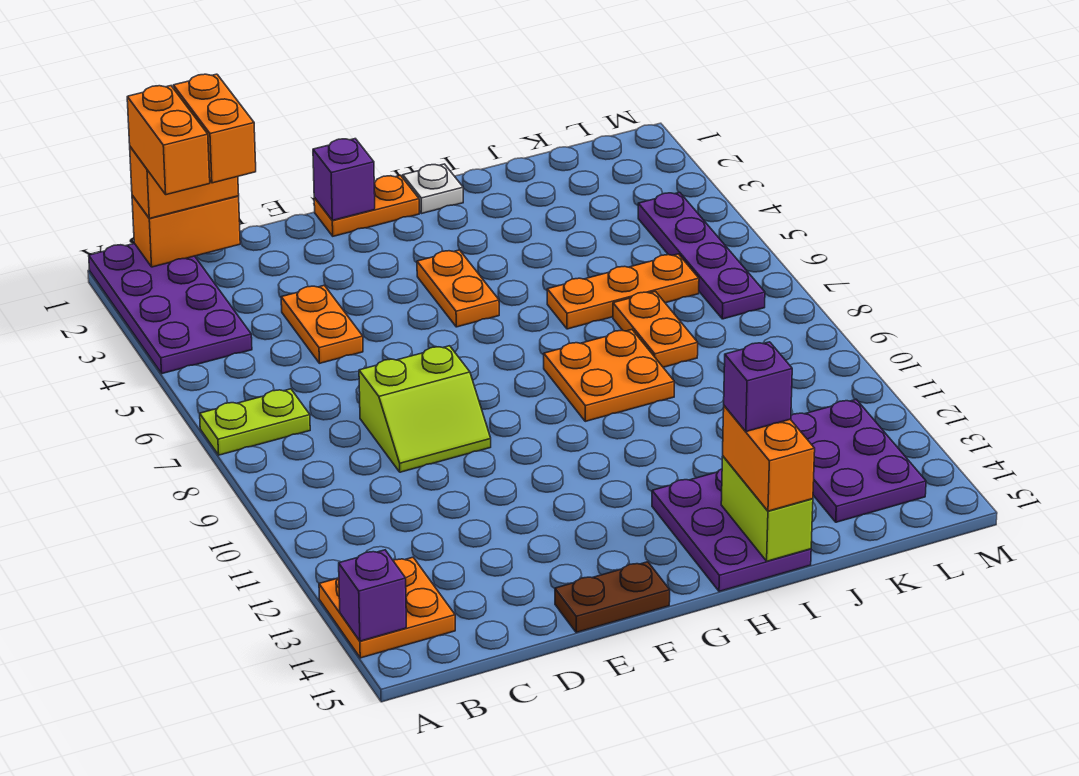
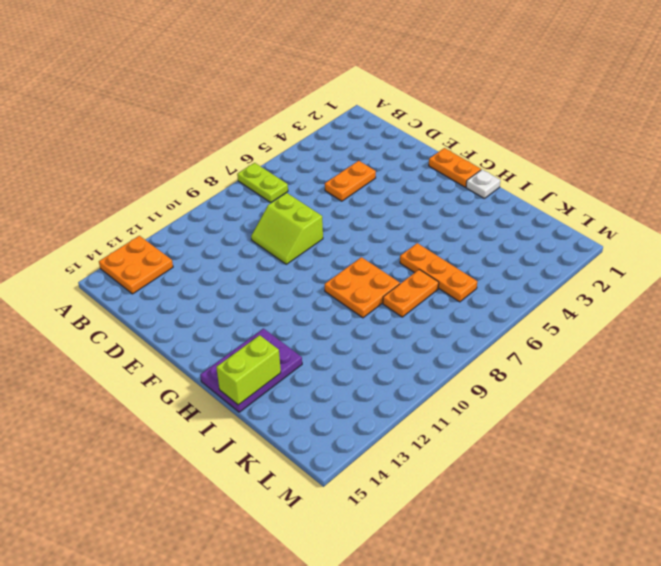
none -> purple plate A1:B4 level 1
none -> brown plate E15:F15 level 1
none -> orange plate G4:G5 level 1

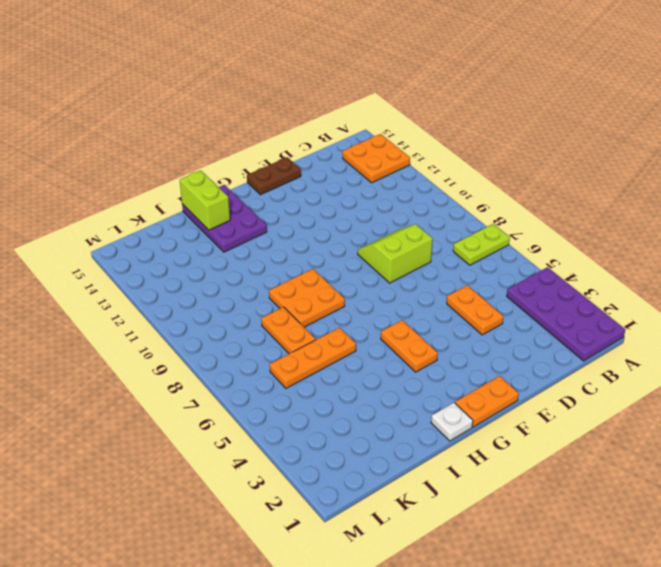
none -> purple plate K12:L14 level 1
none -> purple plate L4:L7 level 1
none -> purple brick A14 level 2

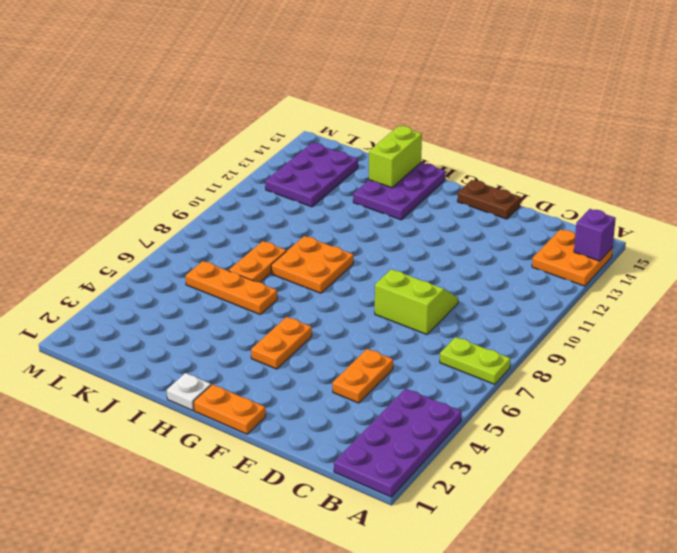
none -> purple plate L4:L7 level 1
none -> orange brick B1:C1 level 2
none -> purple brick F1 level 2

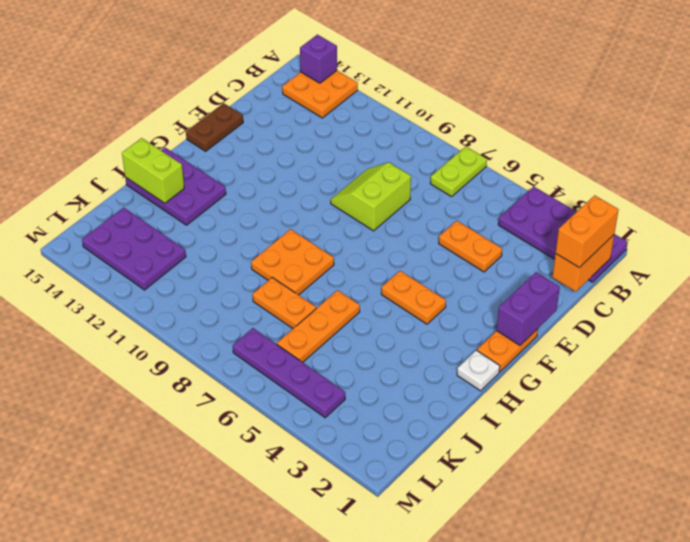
purple brick E1:F1 level 2 -> purple brick F1 level 2
none -> orange brick I14:I15 level 3
none -> orange brick B1:B2 level 4
none -> orange brick C1:C2 level 4

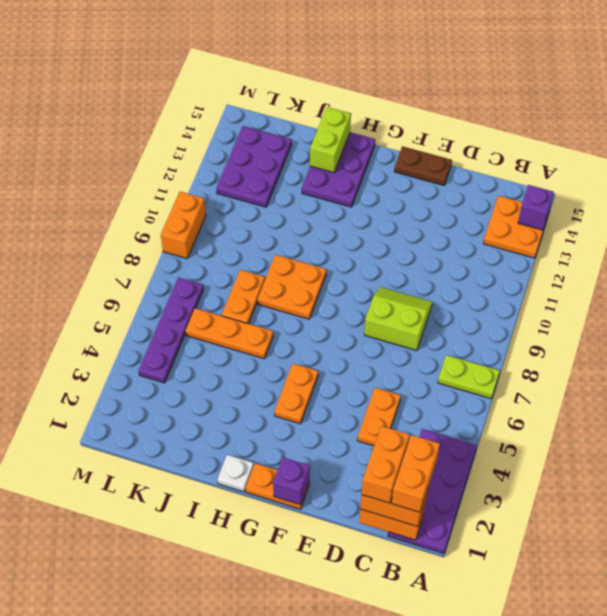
orange brick M9:M10 level 1 -> orange brick I14:I15 level 3
none -> purple brick I14 level 4

